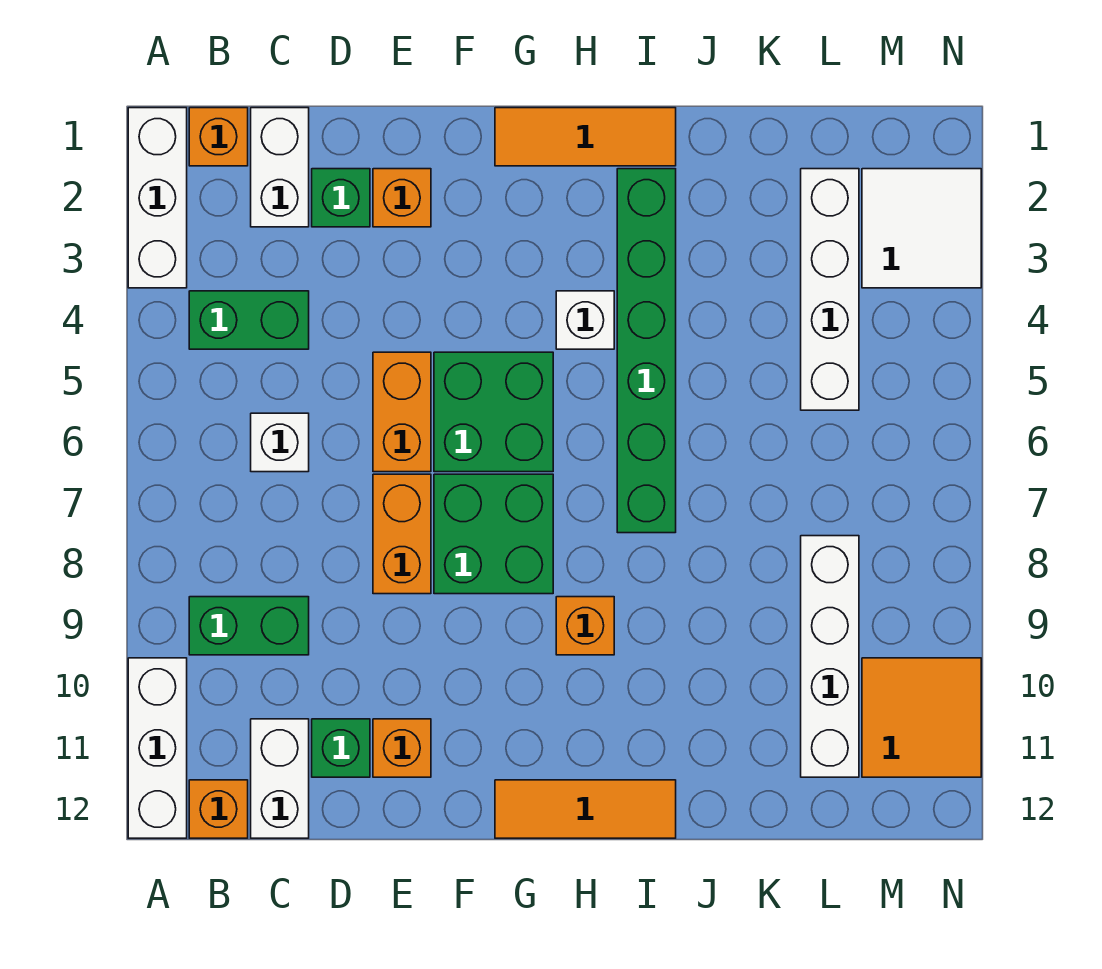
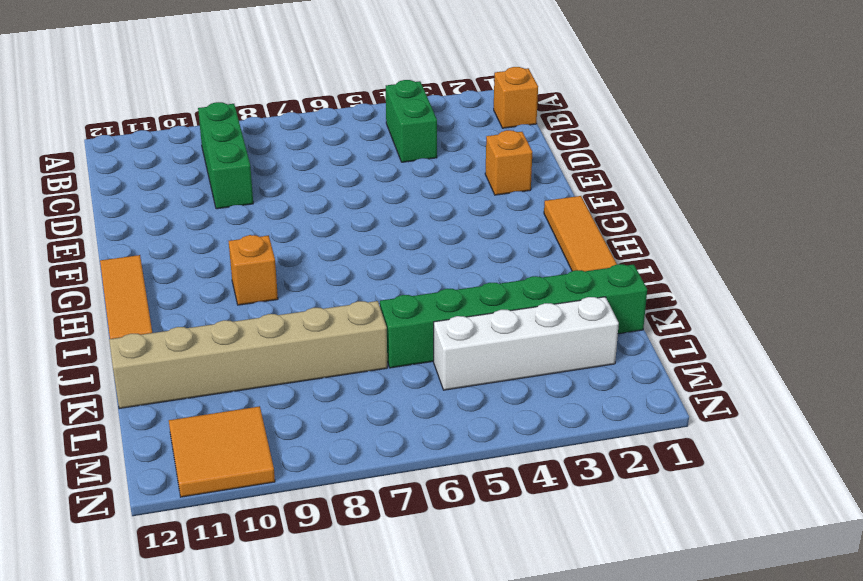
green brick B9:D9 level 1 -> green brick B9:C9 level 1
green brick K1:K6 level 1 -> green brick I2:I7 level 1
tan brick K7:K12 level 1 -> none
none -> white brick A1:A3 level 1
none -> white brick A10:A12 level 1
none -> orange brick B12 level 1

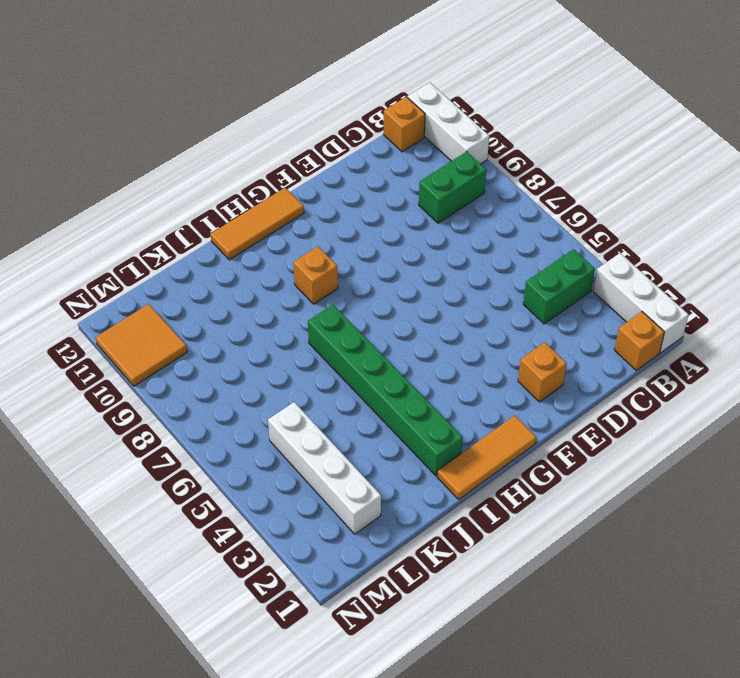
none -> white brick C1:C2 level 1
none -> white brick C6 level 1
none -> white brick C11:C12 level 1

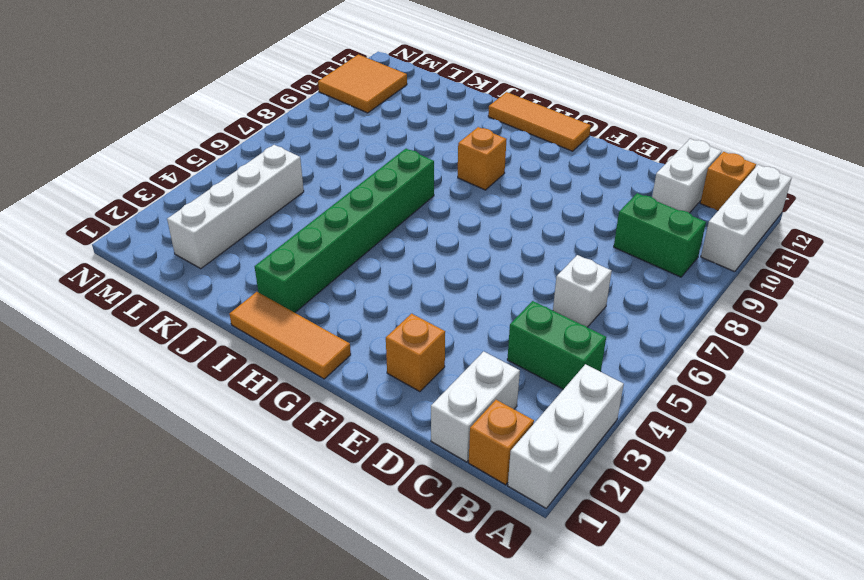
none -> green brick D2 level 1
none -> green brick D11 level 1
none -> orange brick E5:E6 level 1

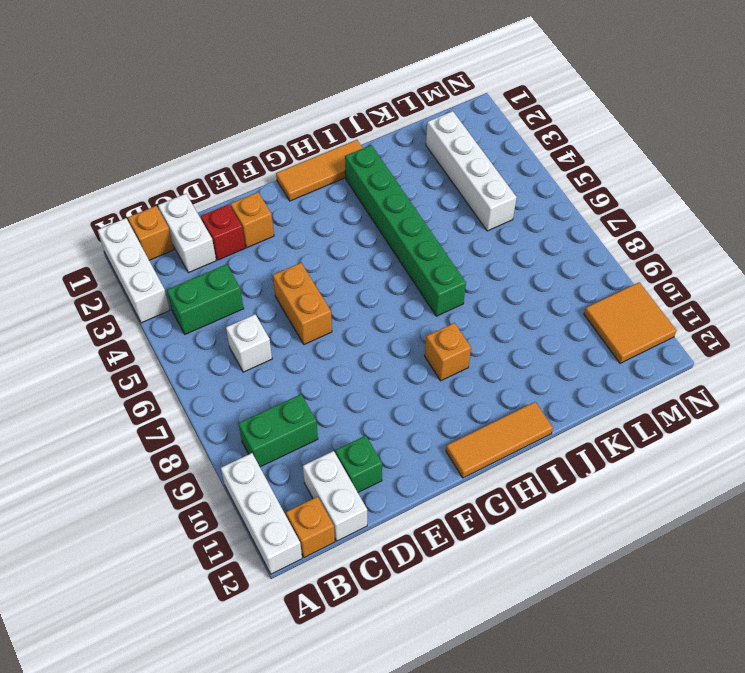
red brick D2 level 1 -> green brick D2 level 1
none -> orange brick E7:E8 level 1
none -> orange brick E11 level 1
none -> green brick F5:G6 level 1

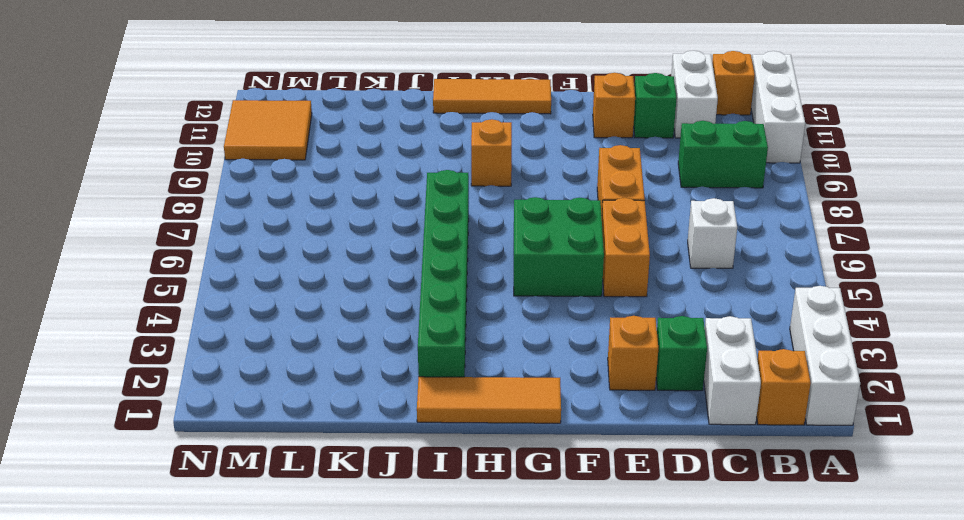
none -> green brick B4:C4 level 1
none -> green brick F7:G8 level 1
none -> white brick H4 level 1

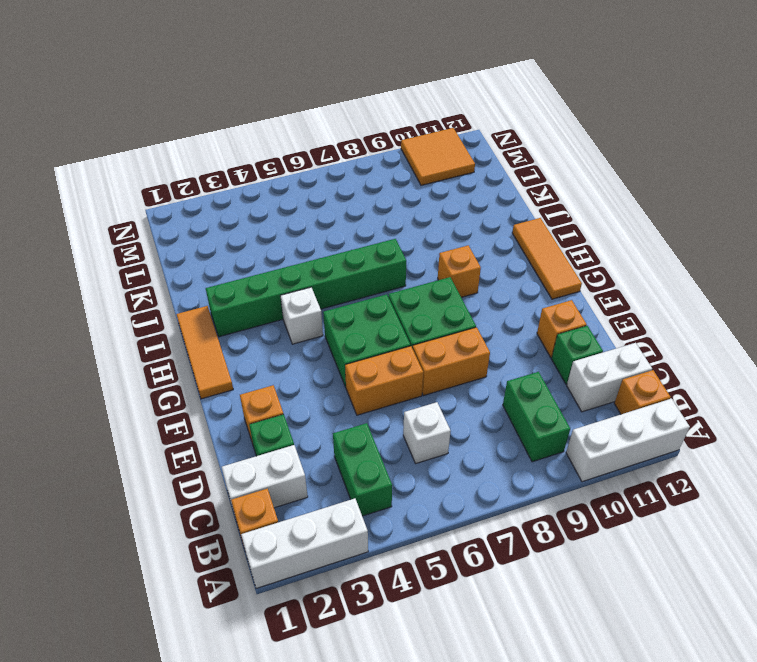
none -> white brick L2:L5 level 1
none -> white brick L8:L11 level 1
none -> white tile M2:N3 level 1

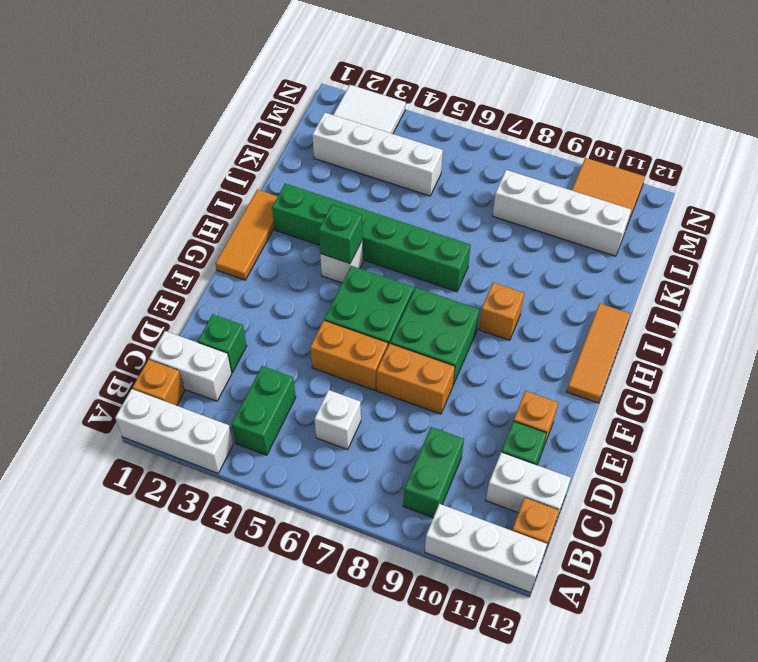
green brick H4 level 2 -> none
none -> orange brick E2 level 1

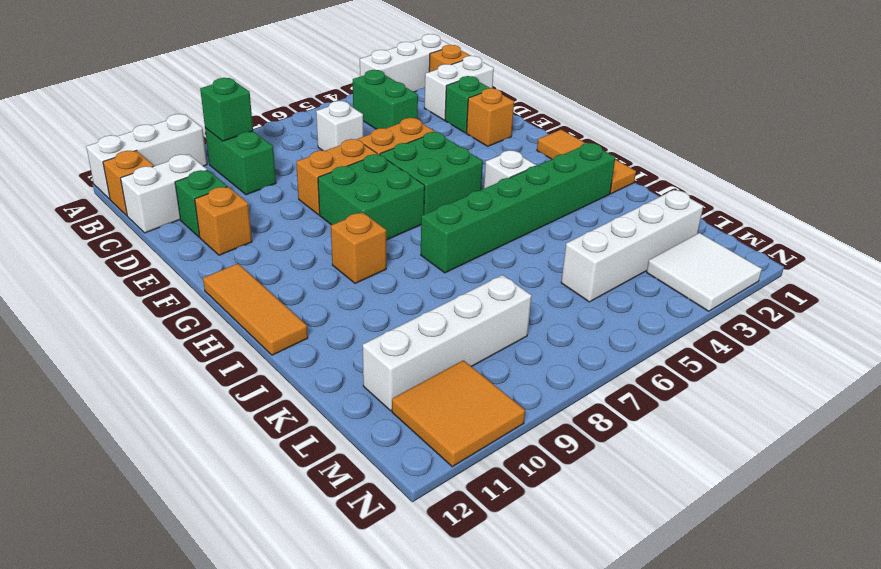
green brick B9 level 2 -> none

